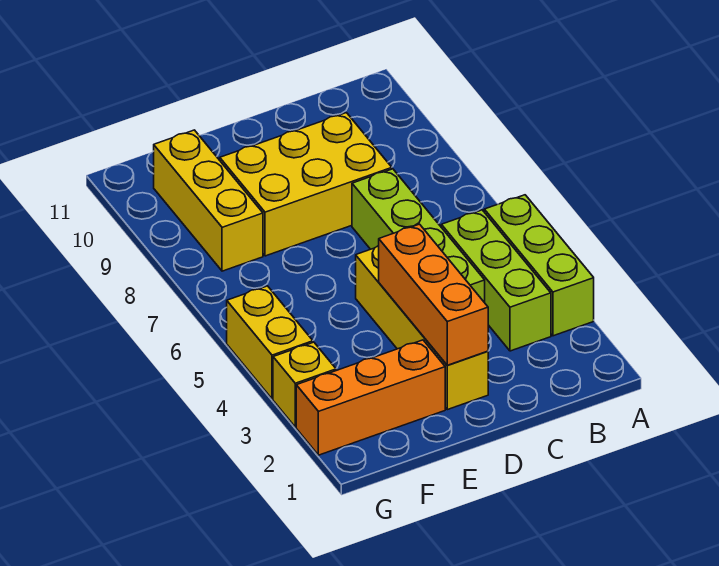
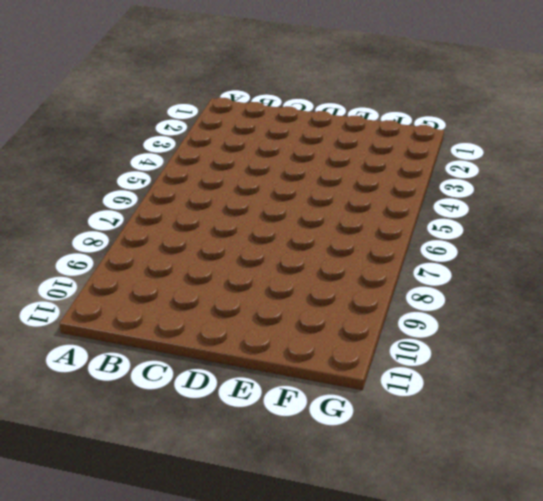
none -> lime brick A3:A5 level 1
none -> lime brick B3:B5 level 1

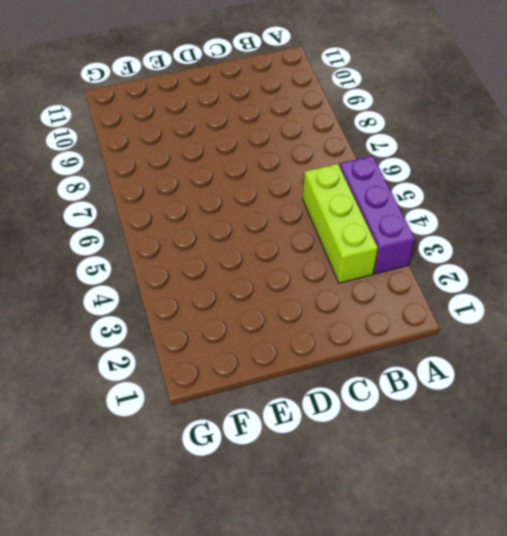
purple brick A3:A5 level 1 -> lime brick A3:A5 level 1
none -> lime brick C4:C7 level 1
none -> yellow brick C8:E9 level 1

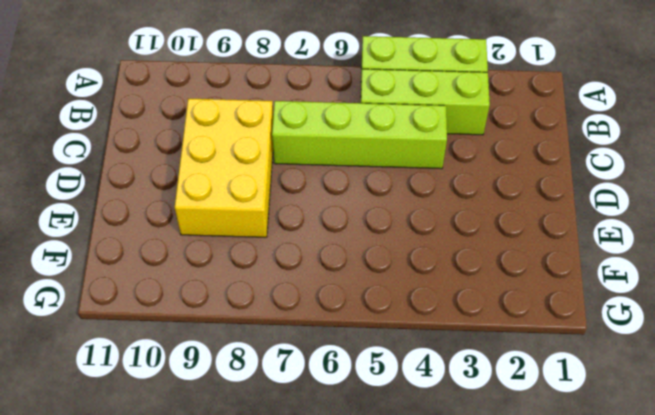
none -> yellow brick D2:D5 level 1
none -> orange brick E2:G2 level 1

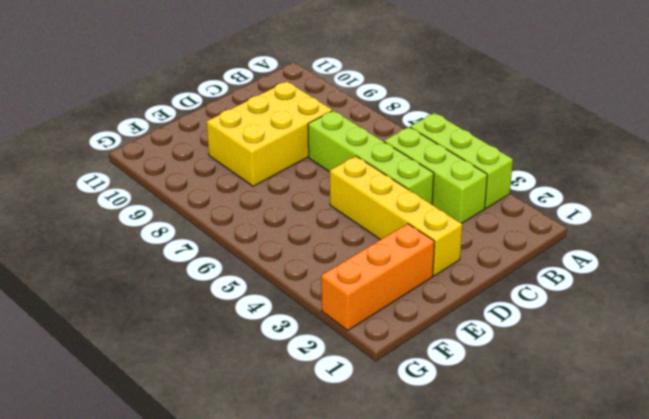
none -> yellow brick F8:F10 level 1
none -> yellow brick G3 level 1

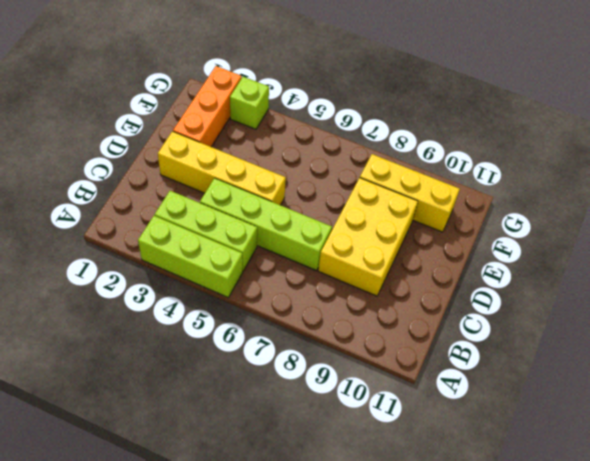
lime brick G3 level 1 -> yellow brick G3 level 1
none -> yellow brick G4:G5 level 1
none -> orange brick D2:D4 level 2

